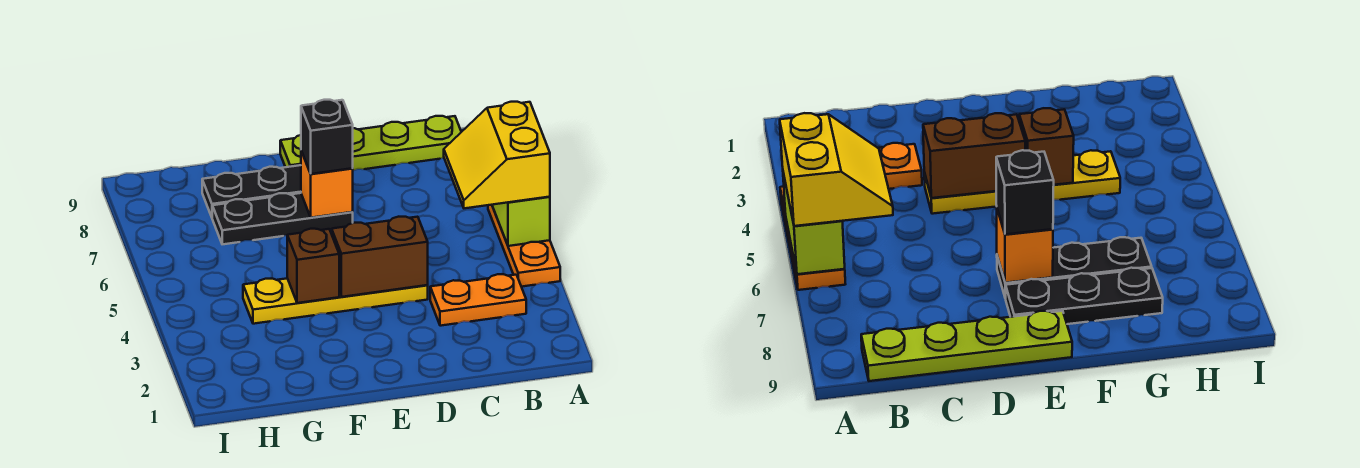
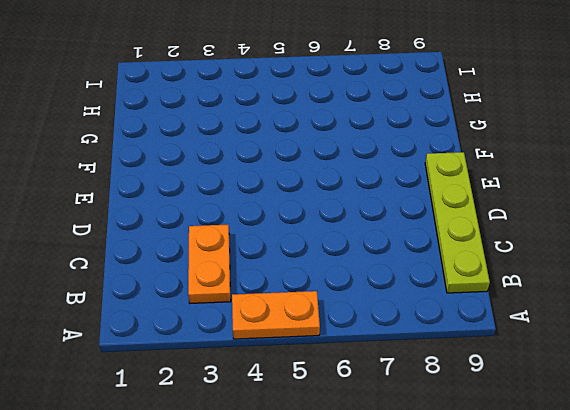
orange plate A4:A5 level 1 -> orange plate A4:A6 level 1
none -> yellow plate D4:G4 level 1
none -> black plate E7:G7 level 1
none -> black plate E8:G8 level 1

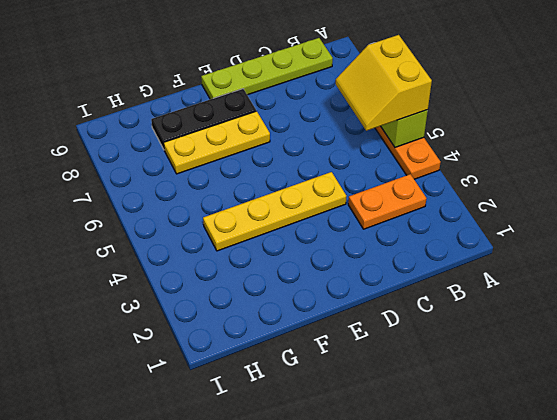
yellow plate E7:G7 level 1 -> black plate E7:G7 level 1
none -> brown brick D4:E4 level 2
none -> orange brick E7 level 2
none -> brown brick F4 level 2

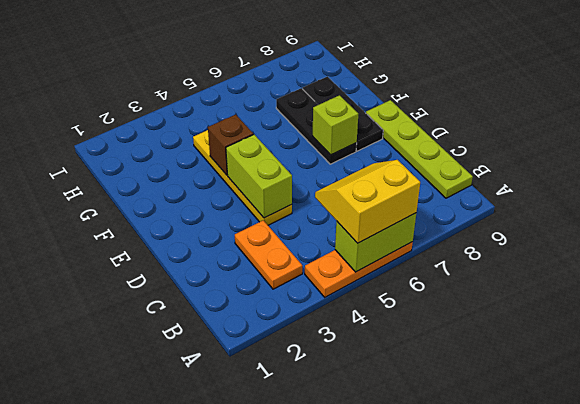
lime brick D4:E4 level 2 -> brown brick D4:E4 level 2
lime brick E7 level 2 -> orange brick E7 level 2
none -> black brick E7 level 3

